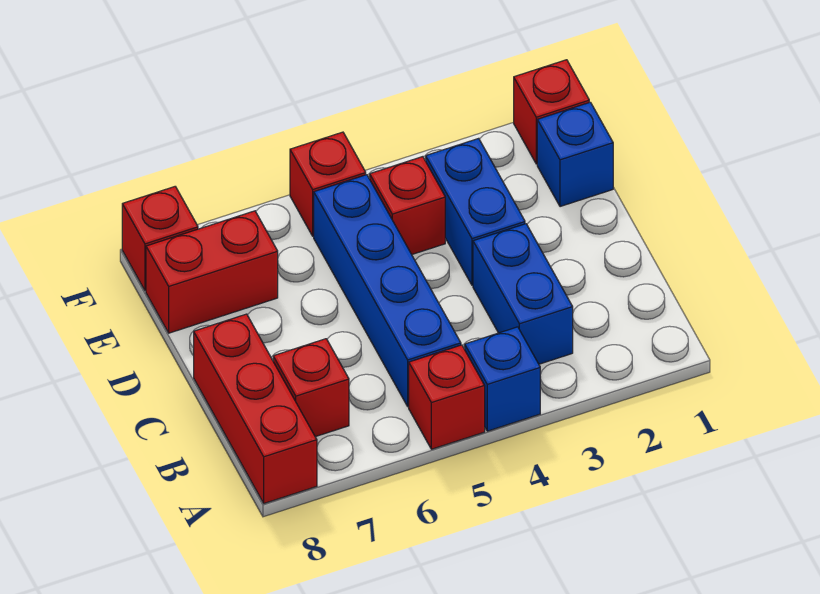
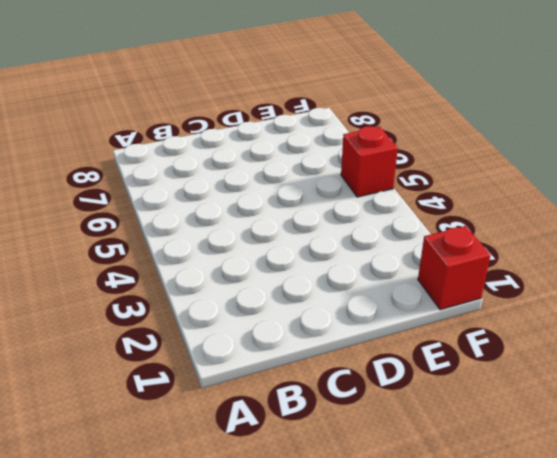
none -> blue brick A4 level 1
none -> red brick A5 level 1
none -> red brick A8:C8 level 1

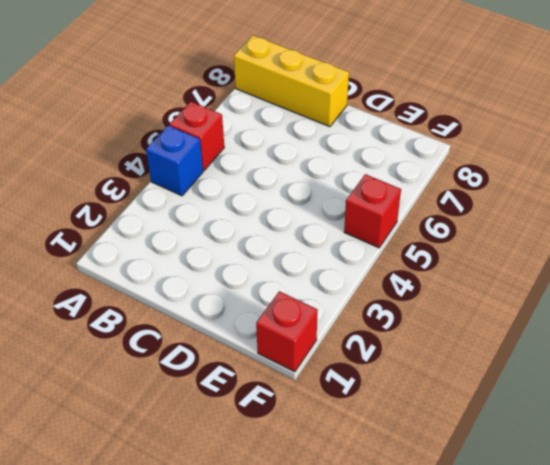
yellow brick A8:C8 level 1 -> red brick A8:C8 level 1
none -> blue brick B3:C3 level 1
none -> blue brick B5:E5 level 1
none -> red brick B7 level 1

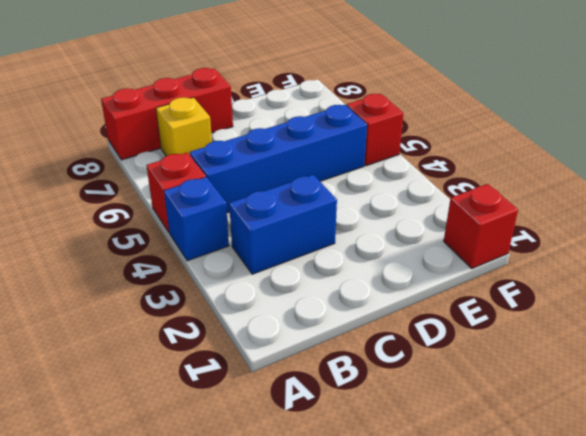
yellow brick B7 level 1 -> red brick B7 level 1
none -> blue brick D3:E3 level 1
none -> blue brick E1 level 1
none -> red brick E4 level 1

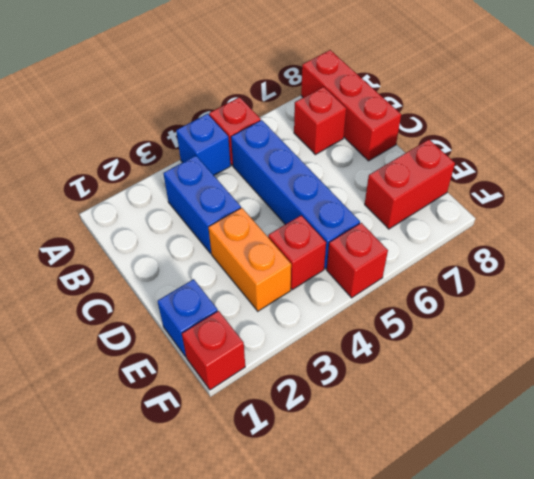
orange brick D3:E3 level 1 -> blue brick D3:E3 level 1
none -> red brick F8 level 1

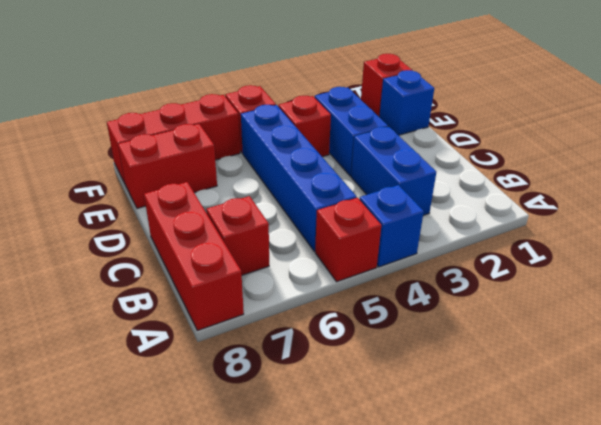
red brick F6:F8 level 1 -> red brick F8 level 1

